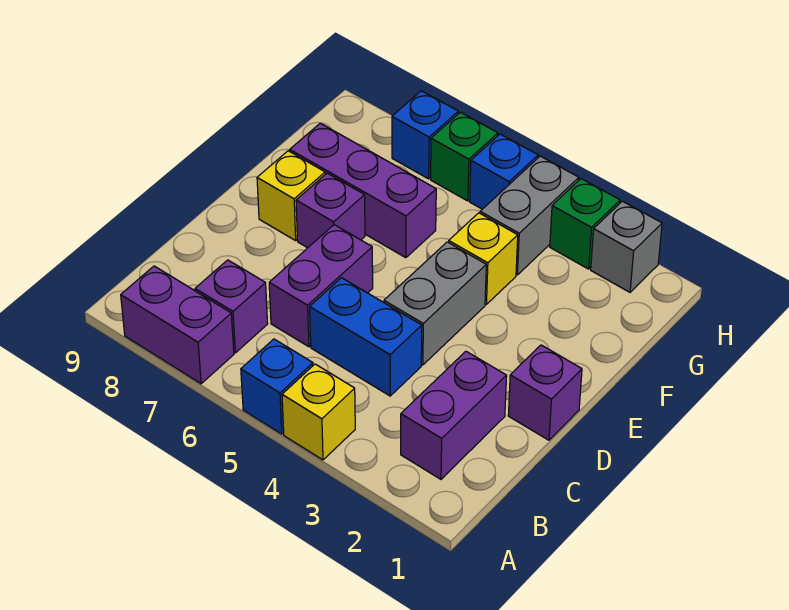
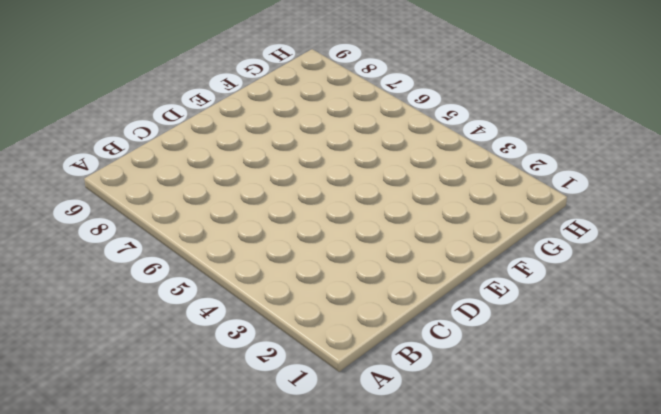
none -> yellow brick A4 level 1
none -> blue brick A5 level 1
none -> purple brick A7:A8 level 1

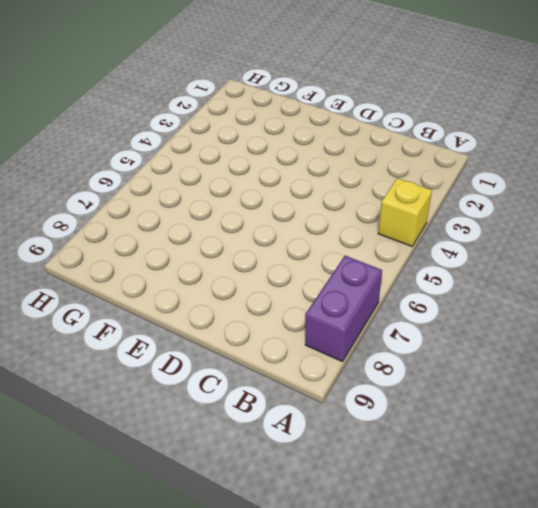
none -> blue brick A5 level 1
none -> purple brick B2:C2 level 1
none -> purple brick B7 level 1

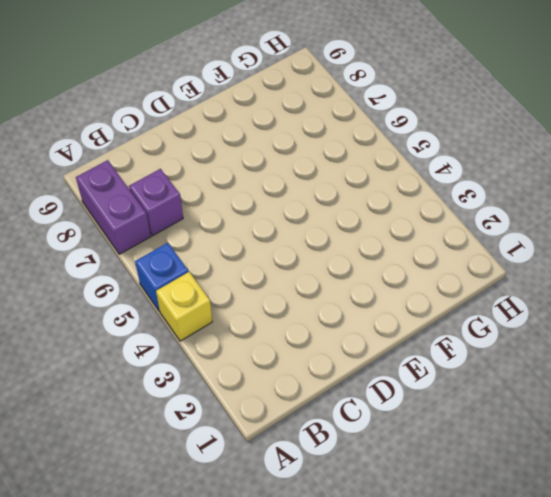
none -> purple brick B2:C2 level 1
none -> blue brick C4:C5 level 1
none -> purple brick C6:D6 level 1

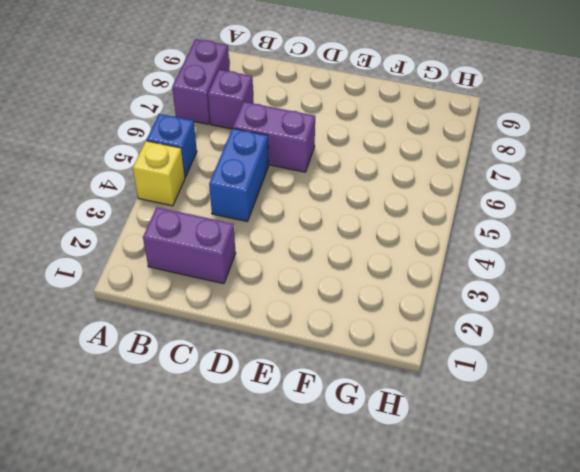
none -> purple brick D1 level 1
none -> grey brick D4:E4 level 1
none -> purple brick E7 level 1

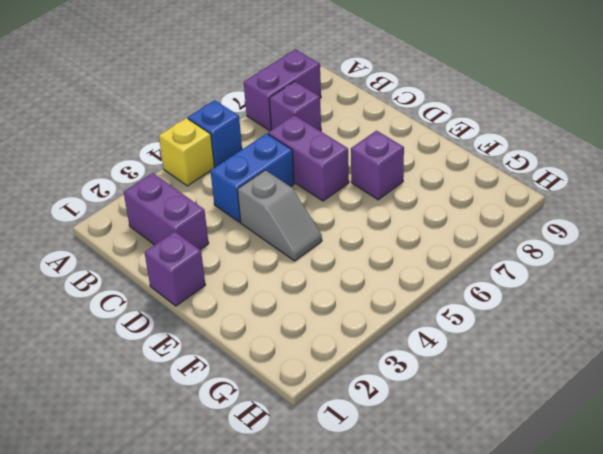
grey slope D4:E4 level 1 top D -> grey brick D4:E4 level 1
none -> yellow brick E8 level 1
none -> yellow brick F4 level 1
none -> purple brick F6:F8 level 1

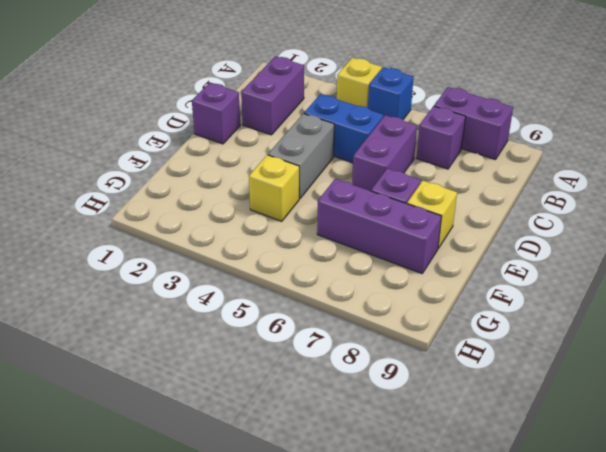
none -> grey brick G4:H4 level 1
none -> grey brick H2 level 1
none -> green brick H3 level 1

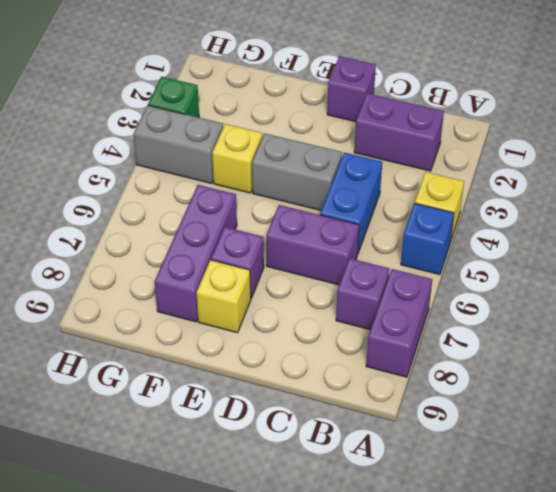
none -> grey brick H2 level 1
none -> blue brick H5 level 1
none -> green brick H6 level 1

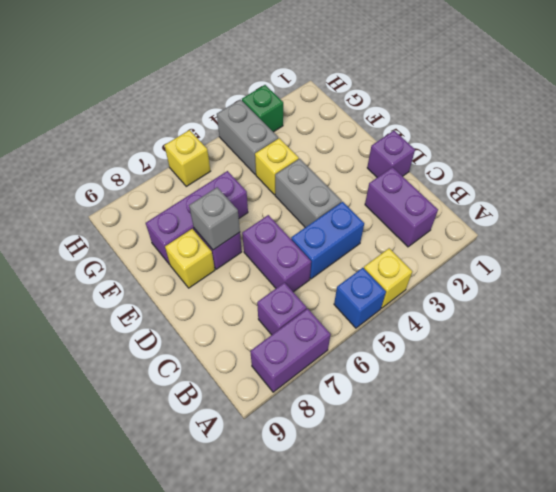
grey brick E7 level 2 -> grey brick H2 level 1
yellow brick H6 level 1 -> green brick H6 level 1
none -> blue brick H5 level 1
none -> blue brick H7 level 1

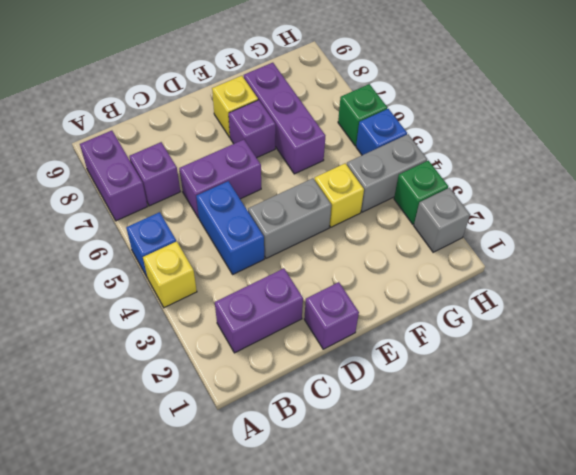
none -> blue brick H7 level 1

